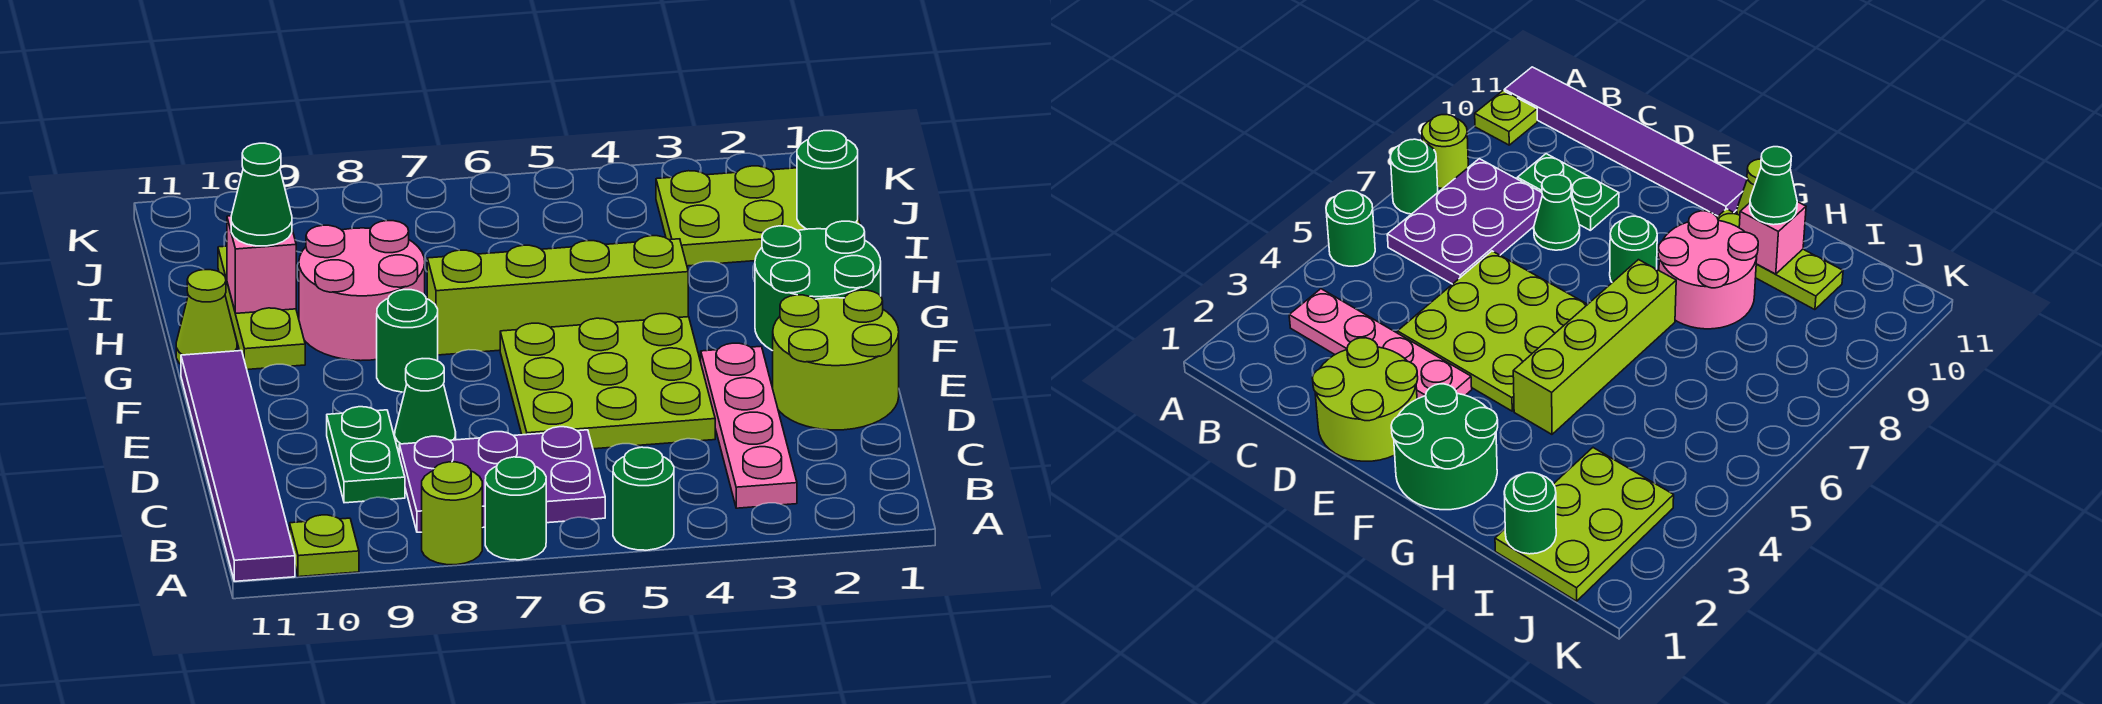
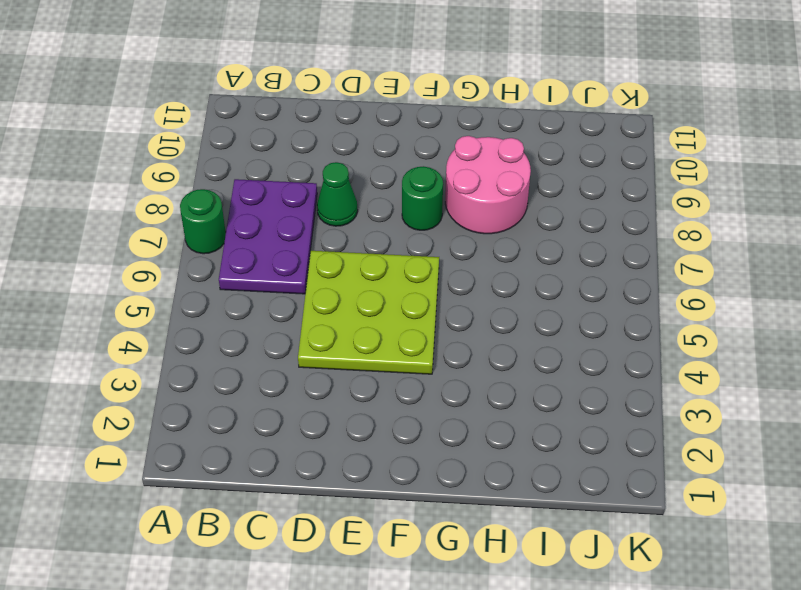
none -> green round brick A5 level 1
none -> lime round brick A8 level 1
none -> lime plate A10 level 1

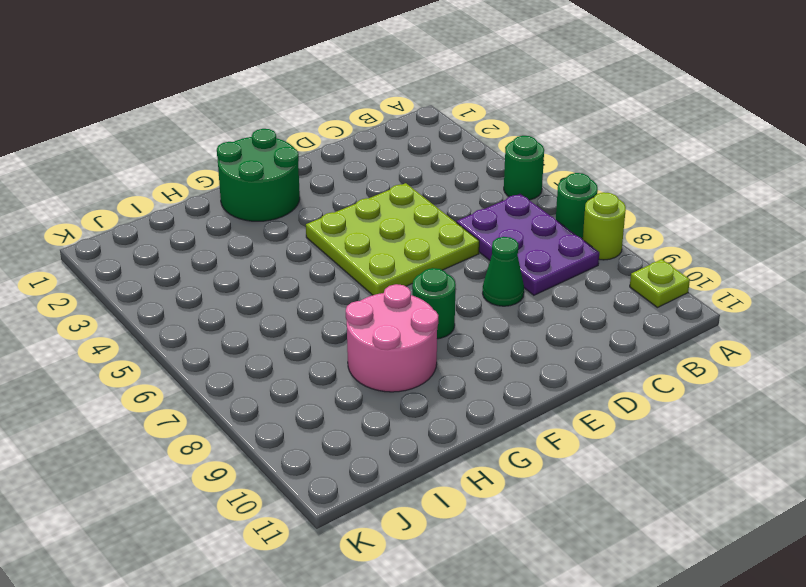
none -> purple tile A11:F11 level 1
none -> pink plate B3:E3 level 1
none -> green plate C9:D9 level 1

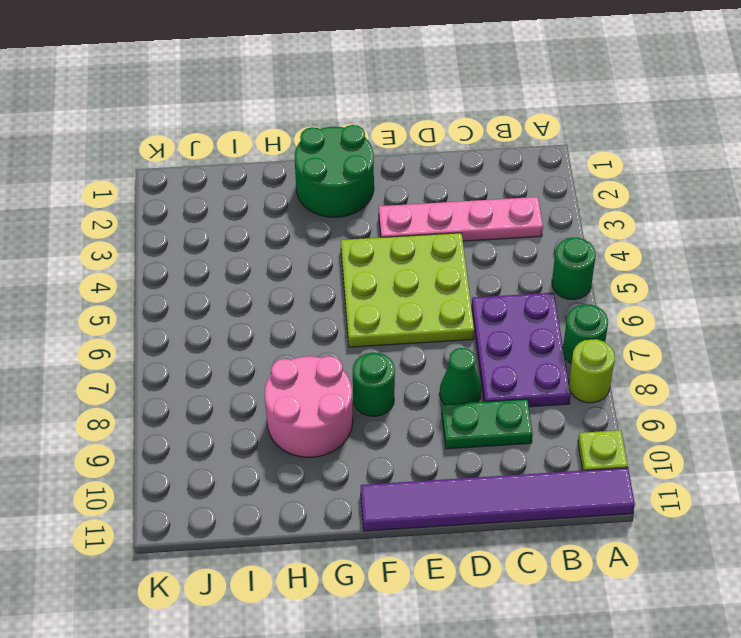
none -> lime round brick D1:E2 level 1
none -> lime brick G4:G7 level 1
none -> lime plate G10:I10 level 1

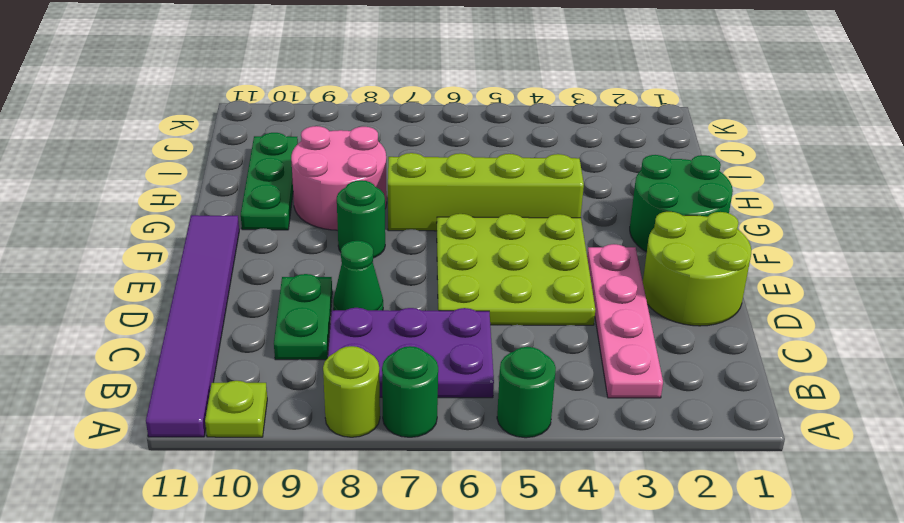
green plate G10:I10 level 1 -> lime plate G10:I10 level 1
none -> lime cone G11 level 1
none -> lime plate I1:J3 level 1
none -> pink brick H10 level 2

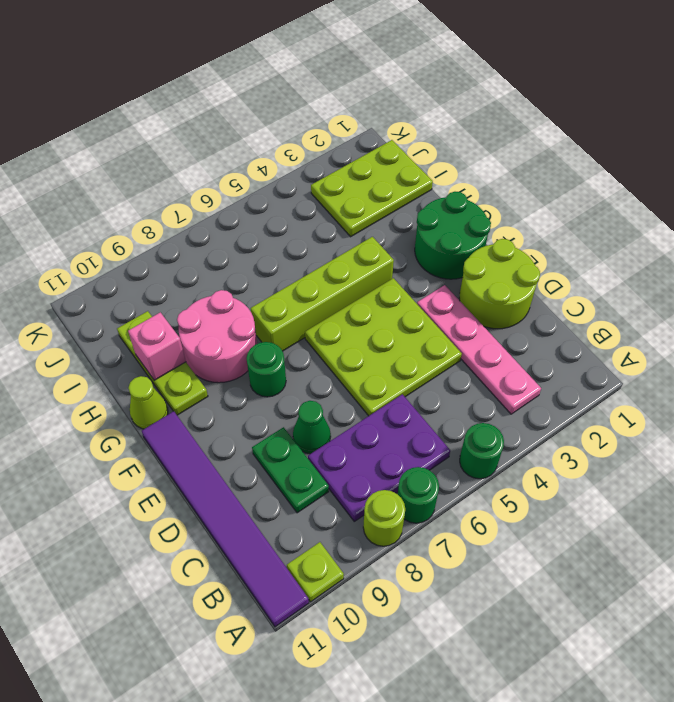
none -> green round brick I1 level 2
none -> green cone H10 level 3

